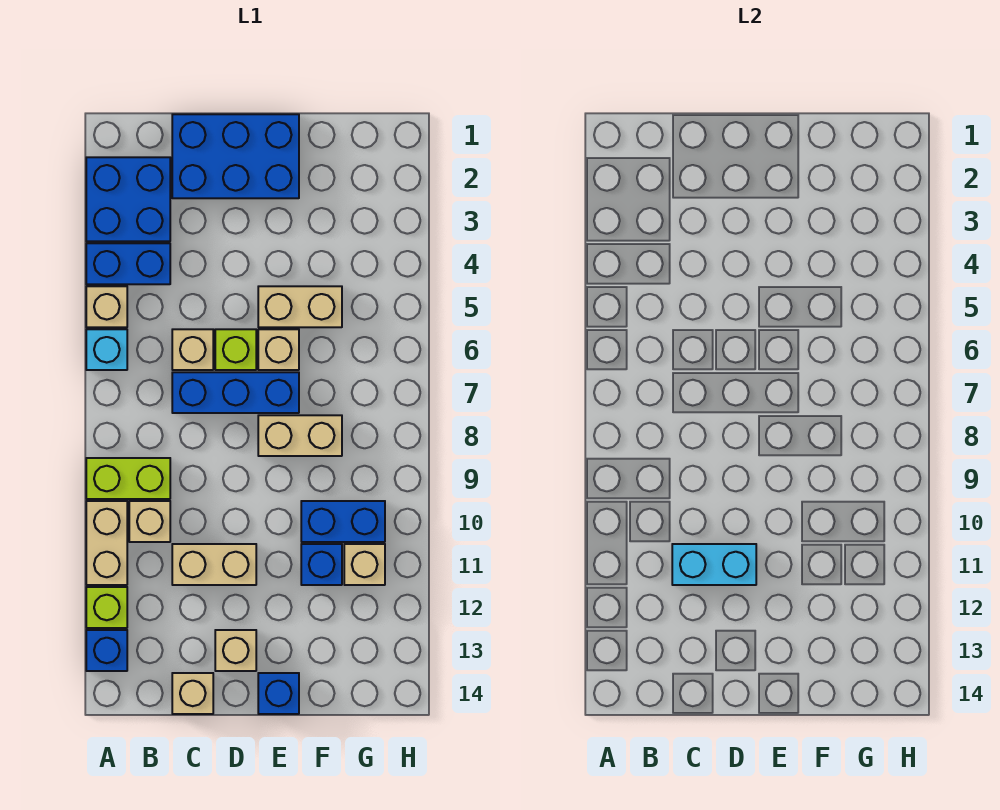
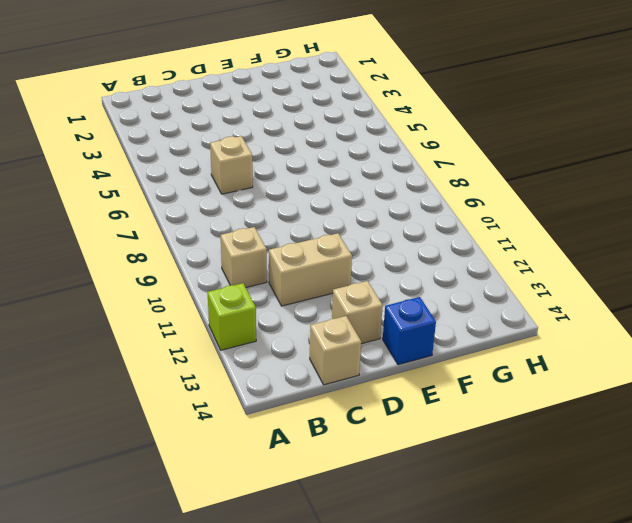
none -> blue brick A2:B3 level 1
none -> blue brick A4:B4 level 1
none -> tan brick A5 level 1

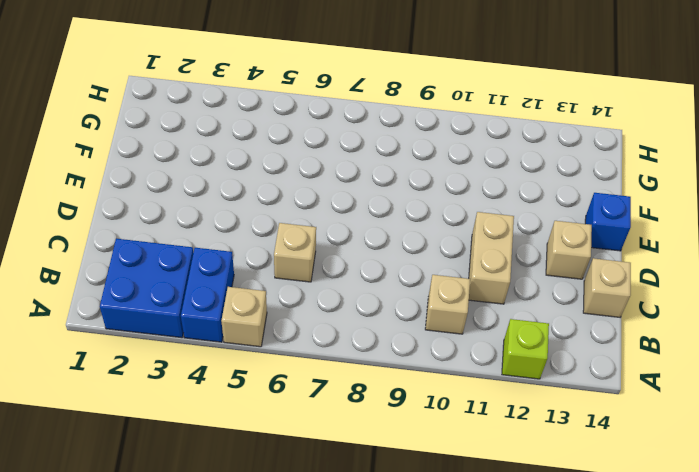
none -> cyan brick A6 level 1
none -> lime brick A9:B9 level 1
none -> tan brick A10:A11 level 1

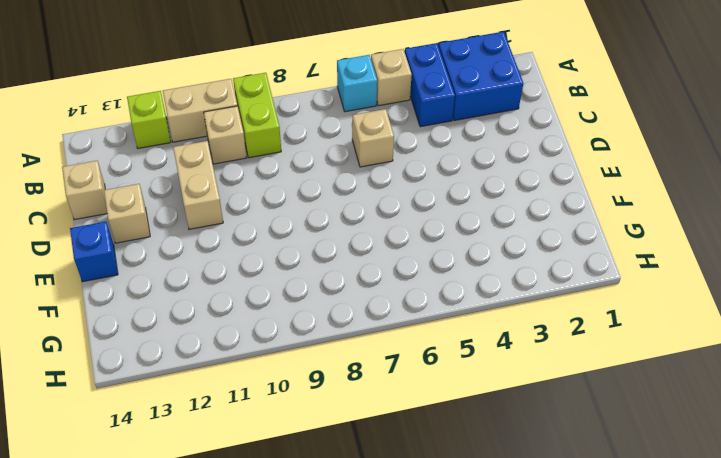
none -> blue brick A13 level 1
none -> blue brick C1:E2 level 1
none -> blue brick C7:E7 level 1

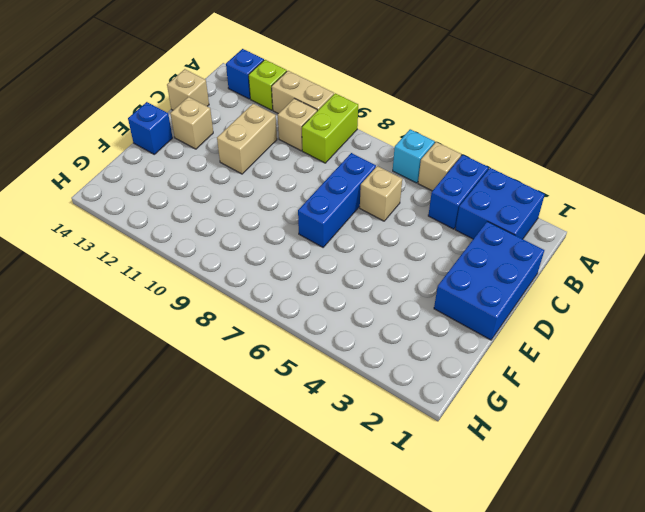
none -> lime brick D6 level 1
none -> tan brick E5:F5 level 1
none -> tan brick E6 level 1

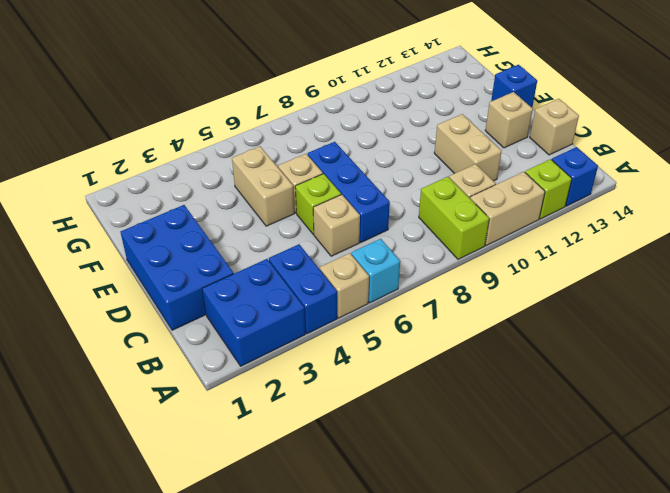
none -> tan brick E8:F8 level 1
none -> blue brick F10:G10 level 1
none -> blue brick F11 level 1

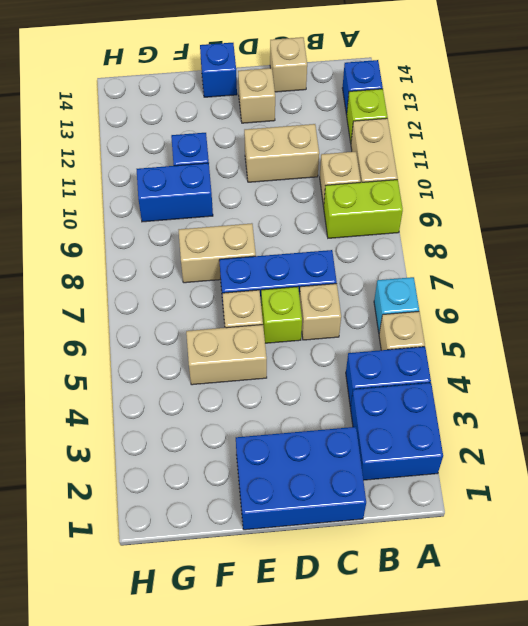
none -> tan brick G11 level 1
none -> cyan brick C11:D11 level 2

